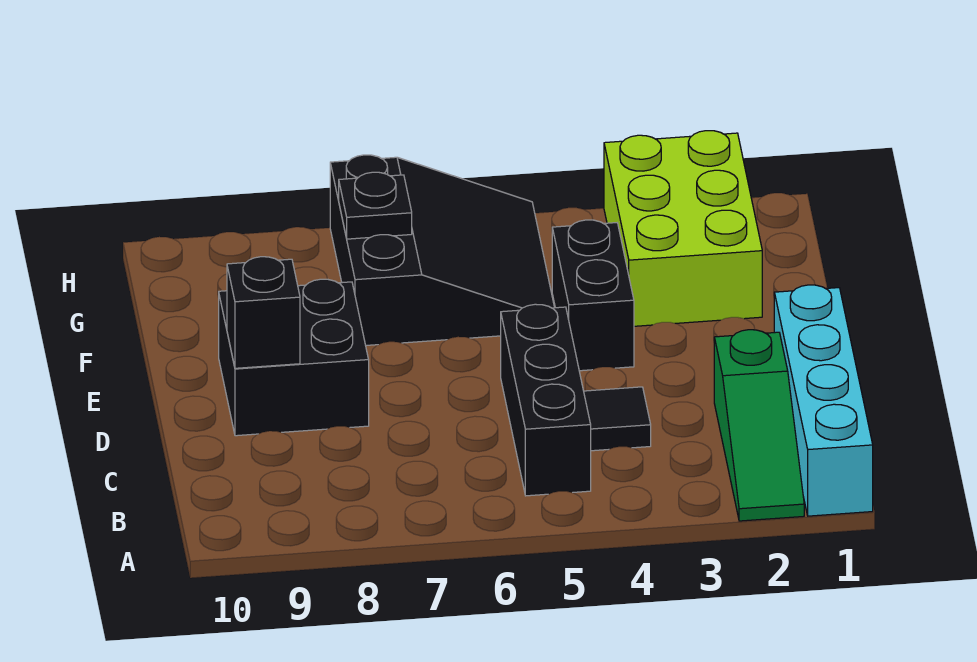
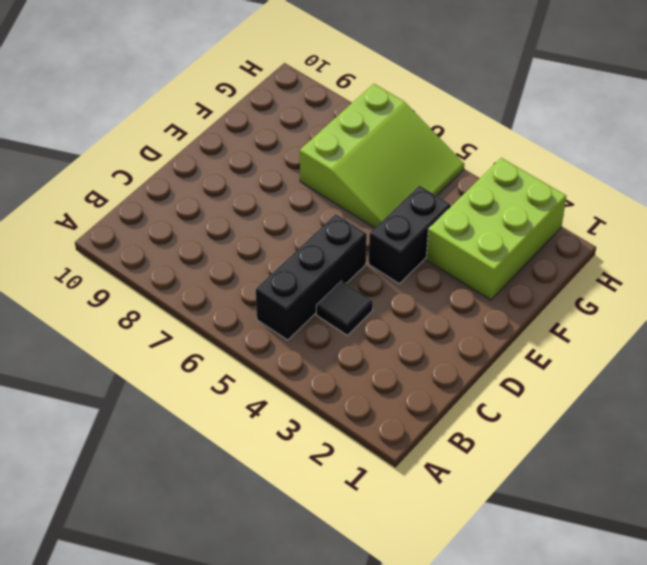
lime slope F5:H7 level 1 top 7 -> black slope F5:H7 level 1 top 7
none -> cyan brick A1:D1 level 1
none -> green slope A2:C2 level 1 top C

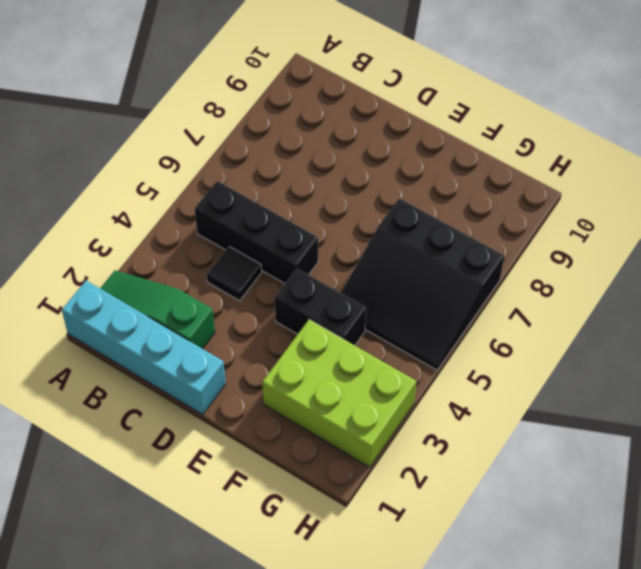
none -> black brick D8:E9 level 1
none -> black brick D9 level 2

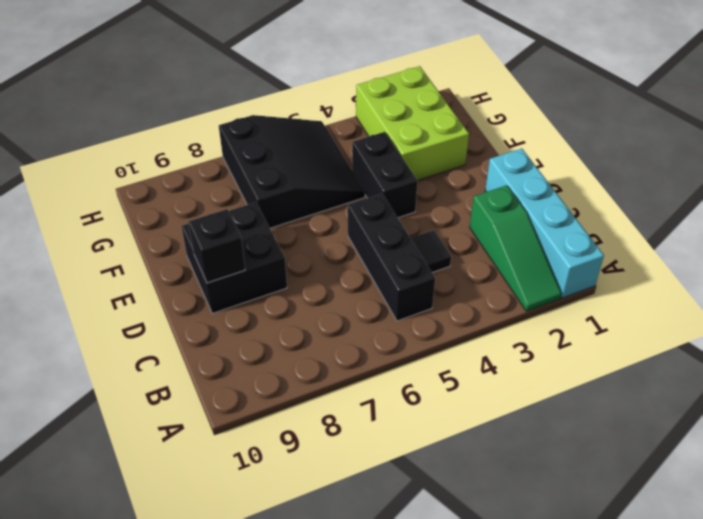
none -> black plate G7 level 2

